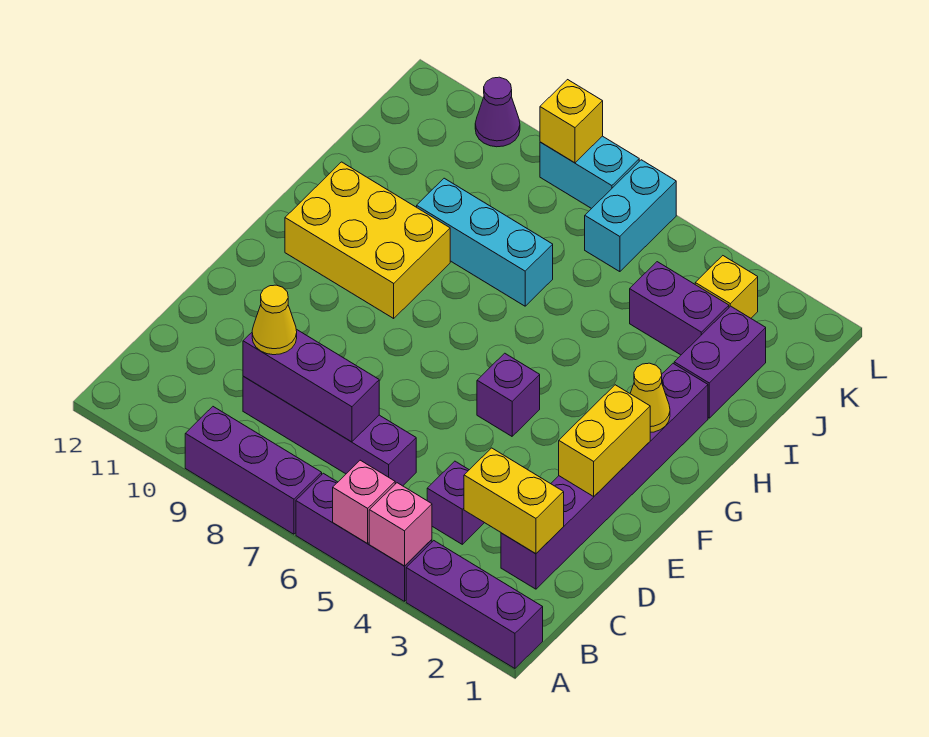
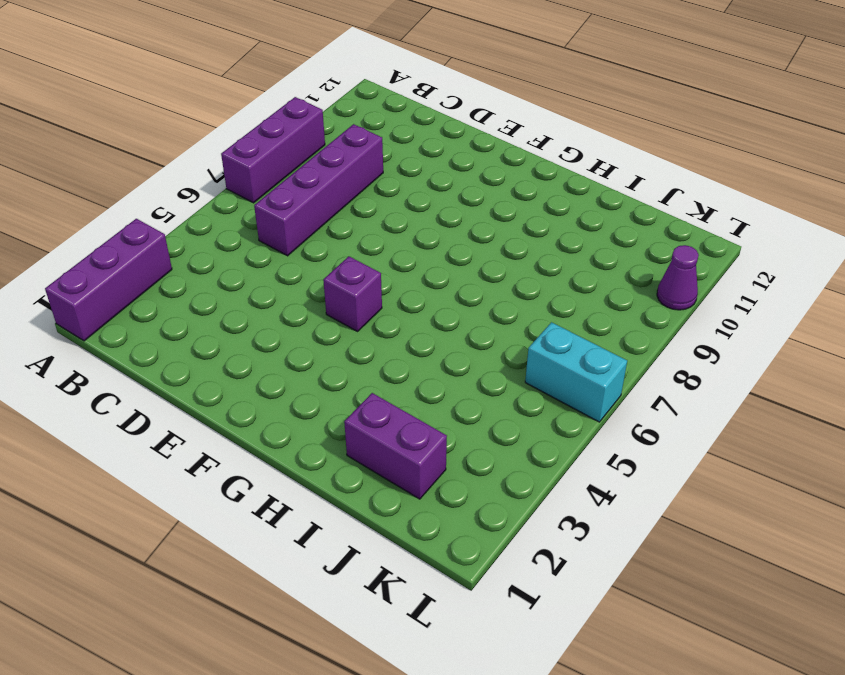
none -> purple brick A4:A6 level 1
none -> purple brick C2:H2 level 1
none -> purple brick C4 level 1

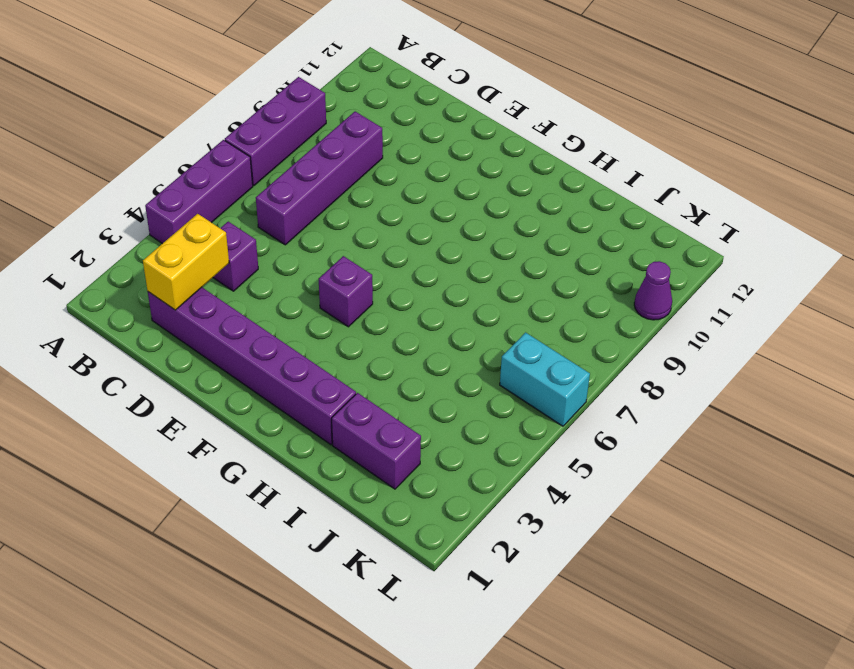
none -> purple brick A1:A3 level 1
none -> yellow brick G9:H11 level 1
none -> cyan brick I7:I9 level 1

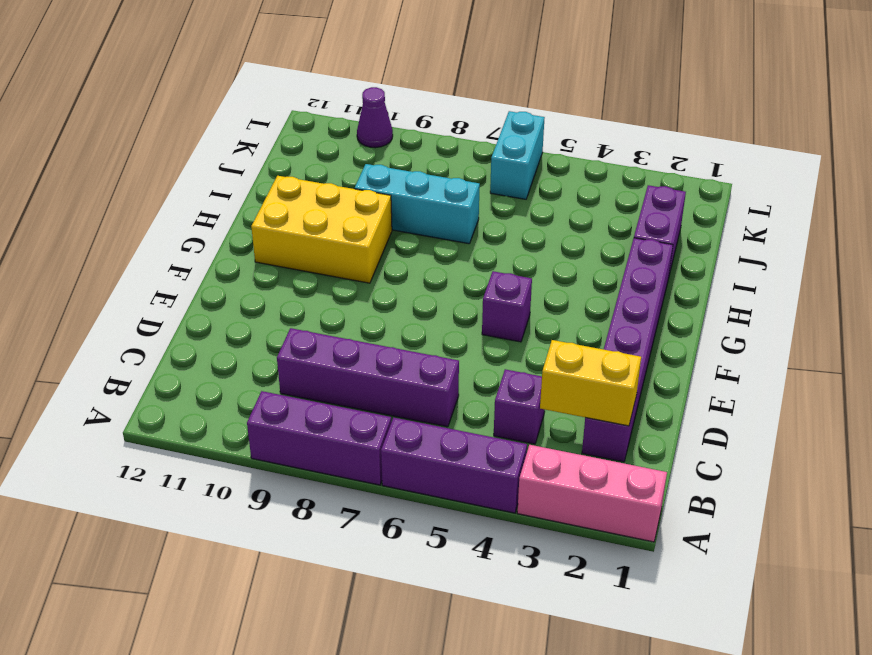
pink brick A1:A3 level 1 -> purple brick A1:A3 level 1
none -> purple brick J3:J4 level 1
none -> yellow brick K3 level 1
none -> cyan brick L7:L8 level 1

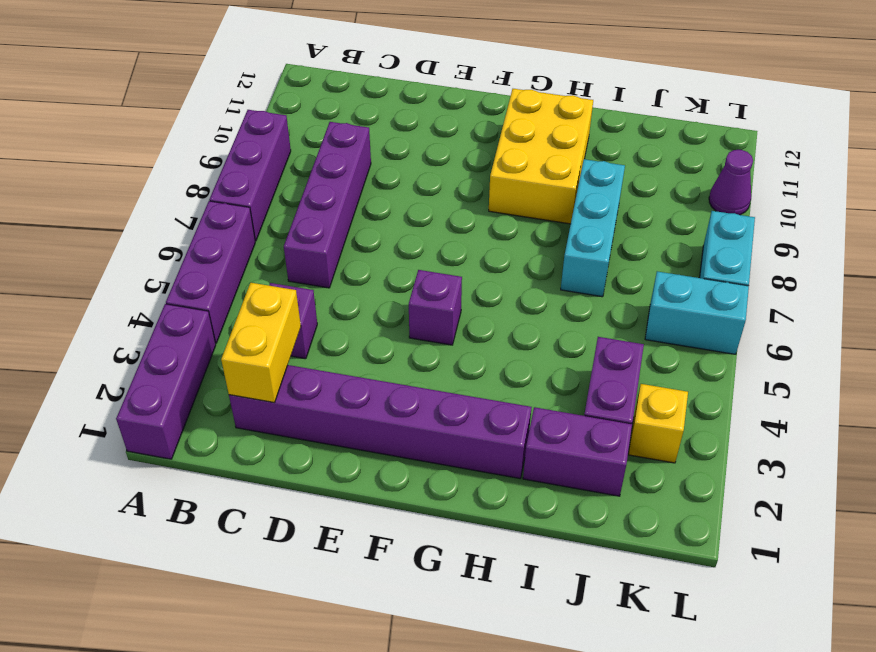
none -> pink brick A4 level 2
none -> pink brick A5 level 2
none -> purple brick C7:C9 level 2

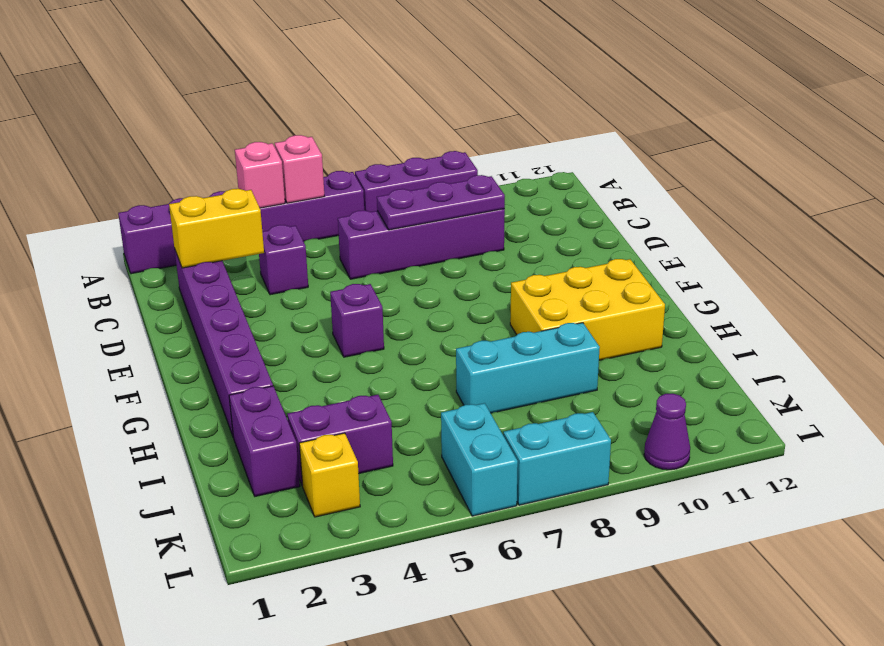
purple plate C7:C9 level 2 -> purple brick C7:C9 level 2
none -> yellow brick E2:F2 level 2
none -> yellow cone G2 level 2
none -> yellow brick L8 level 2

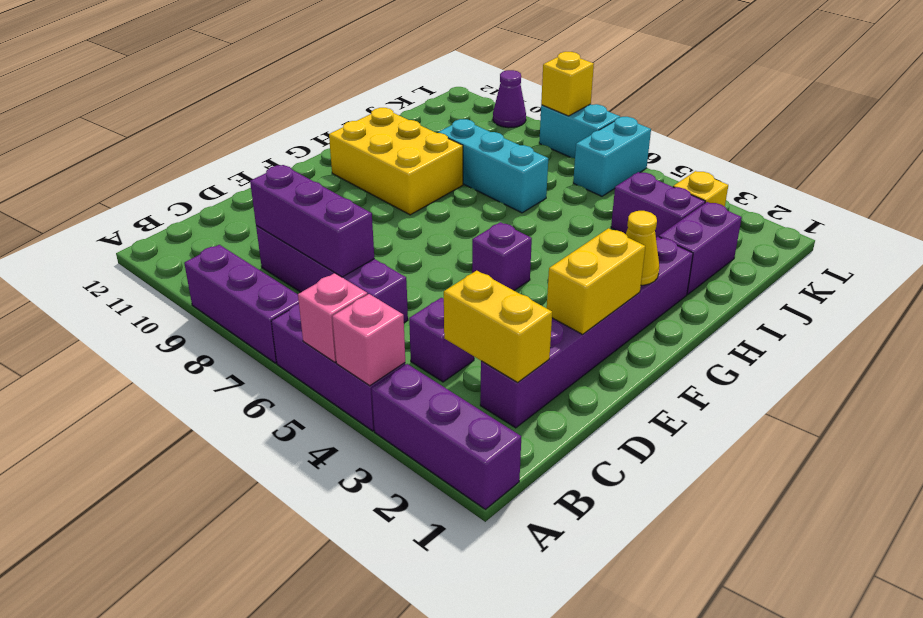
none -> yellow cone C9 level 3

